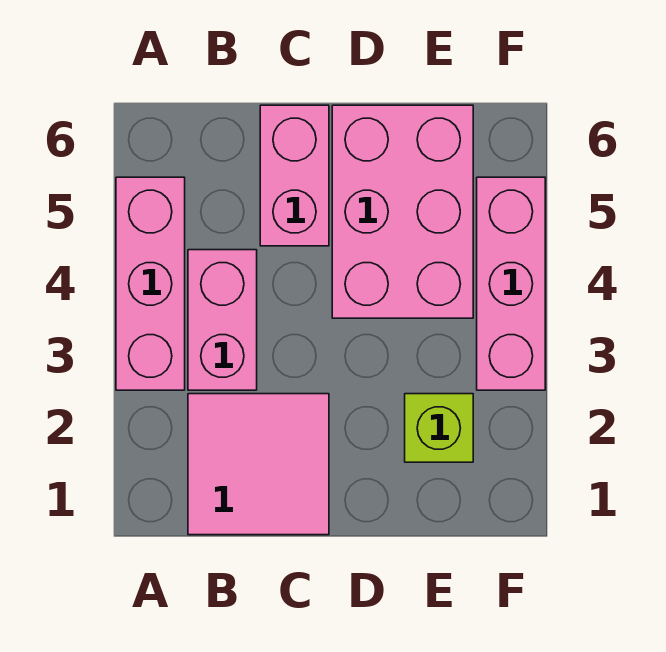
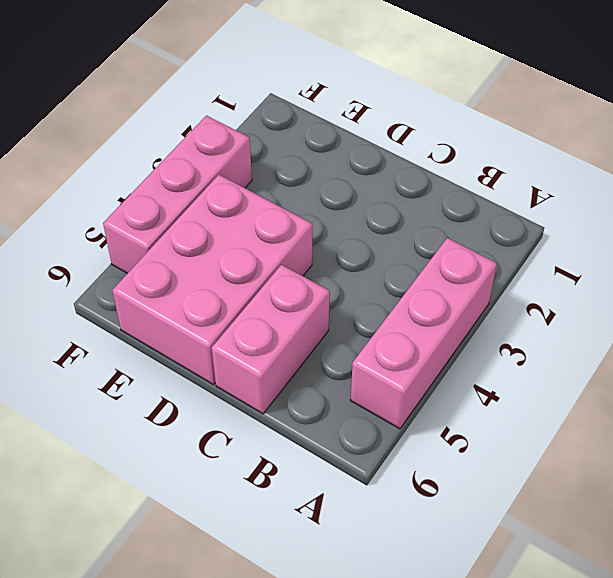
none -> pink tile B1:C2 level 1
none -> pink brick B3:B4 level 1

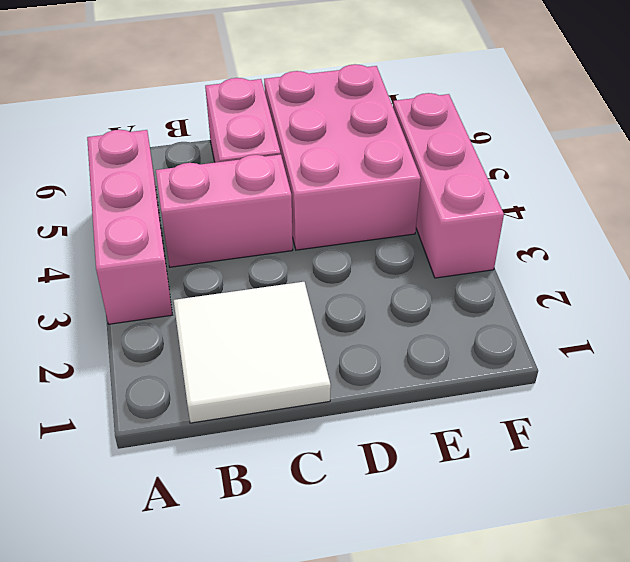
white tile B1:C2 level 1 -> pink tile B1:C2 level 1
pink brick B4:C4 level 1 -> pink brick B3:B4 level 1
none -> lime brick E2 level 1

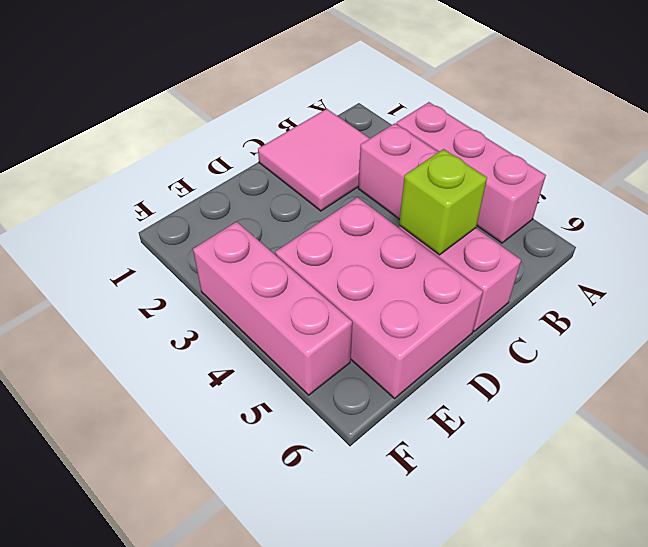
lime brick C5 level 2 -> lime brick E2 level 1

